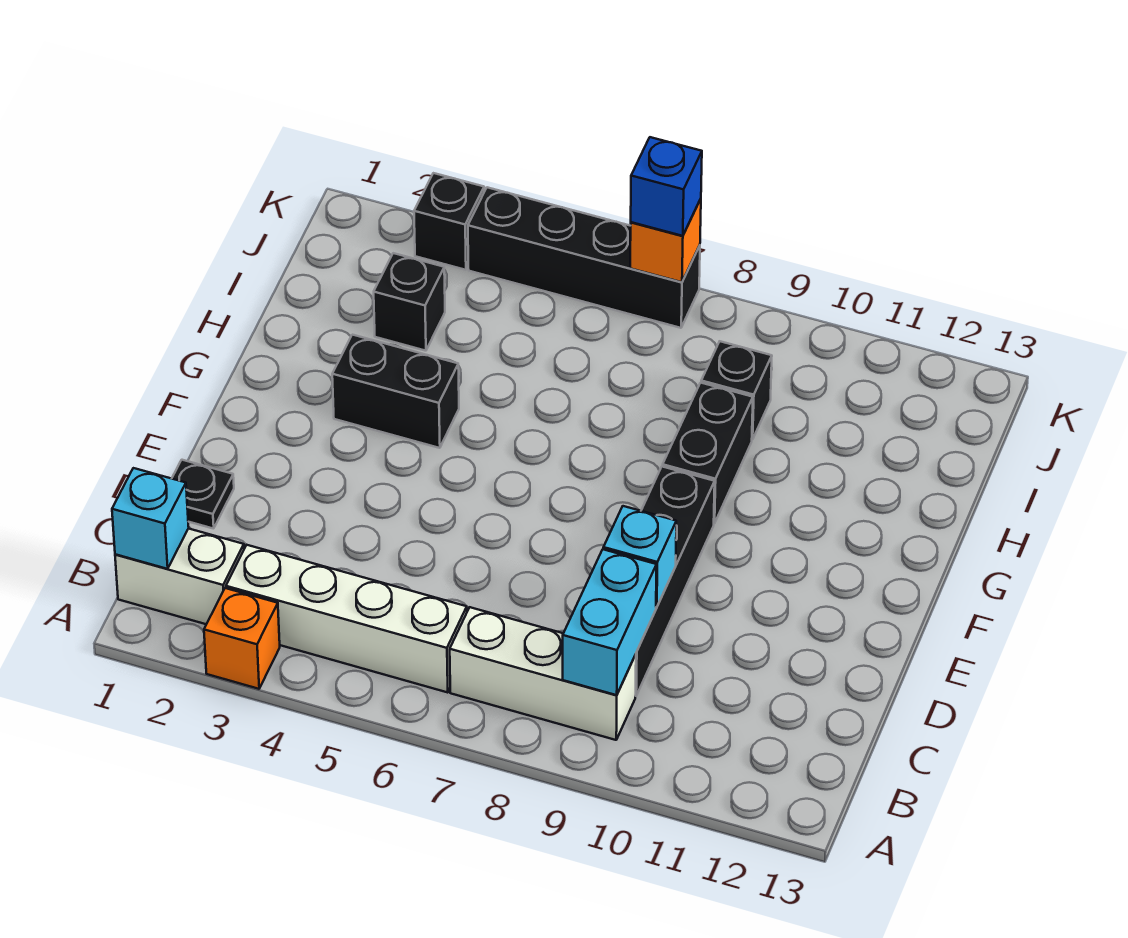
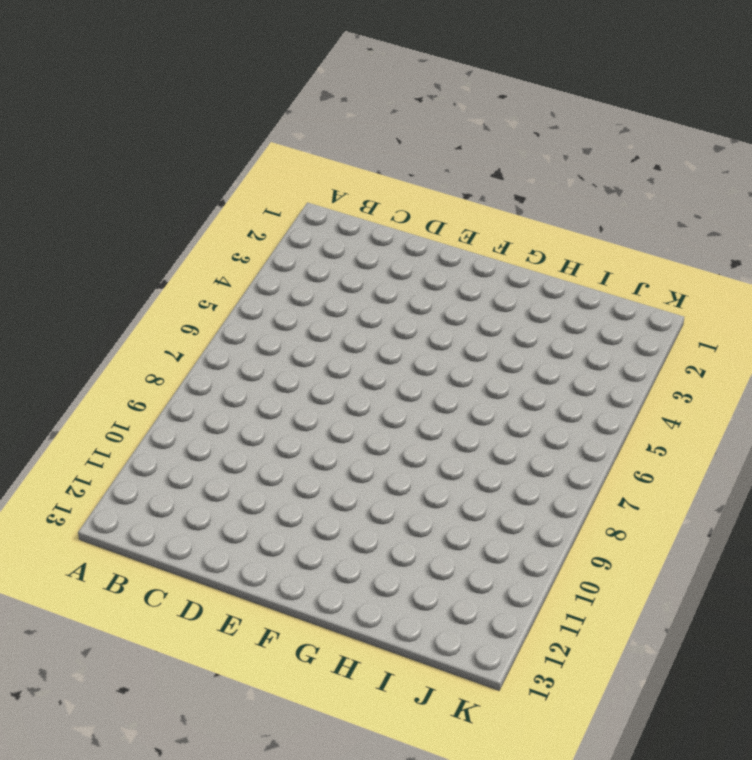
none -> orange brick A3 level 1
none -> white brick B1:B2 level 1
none -> white brick B3:B6 level 1

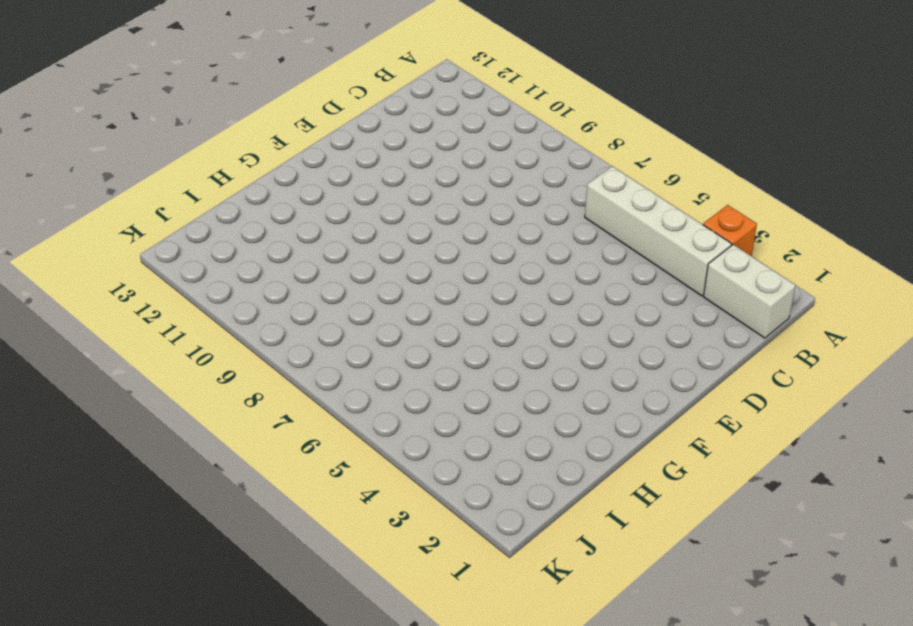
none -> white brick B7:B9 level 1
none -> black brick C9:F9 level 1
none -> black plate D1 level 1

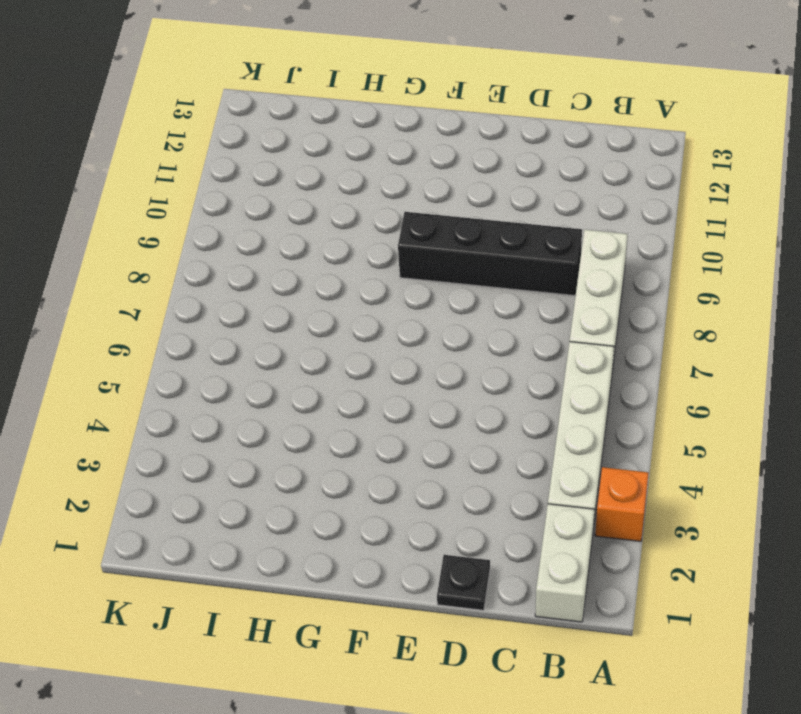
none -> black brick G3:G4 level 1
none -> black brick G9:H9 level 1
none -> black brick I3 level 1

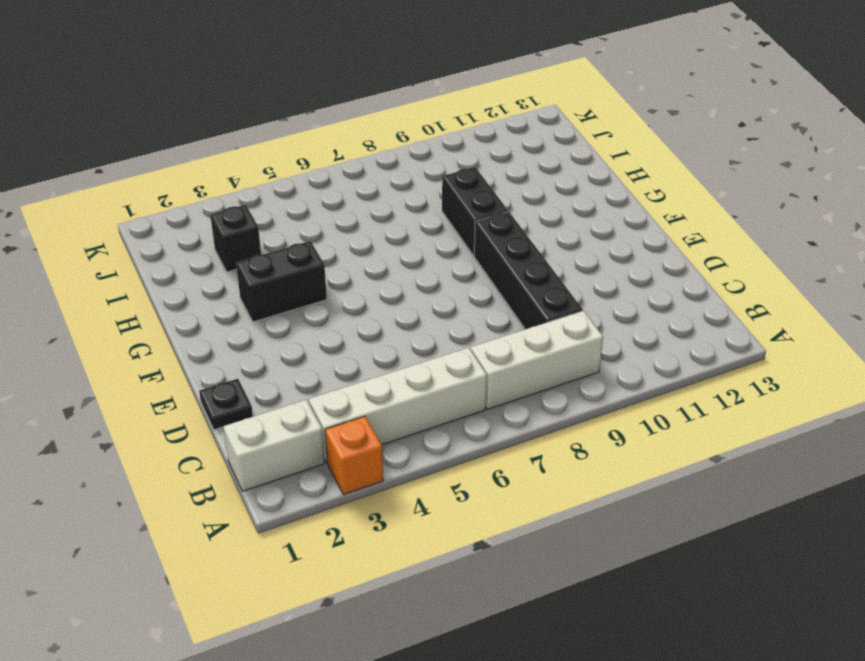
none -> black brick I9 level 1
none -> black brick K3 level 1
none -> black brick K4:K7 level 1

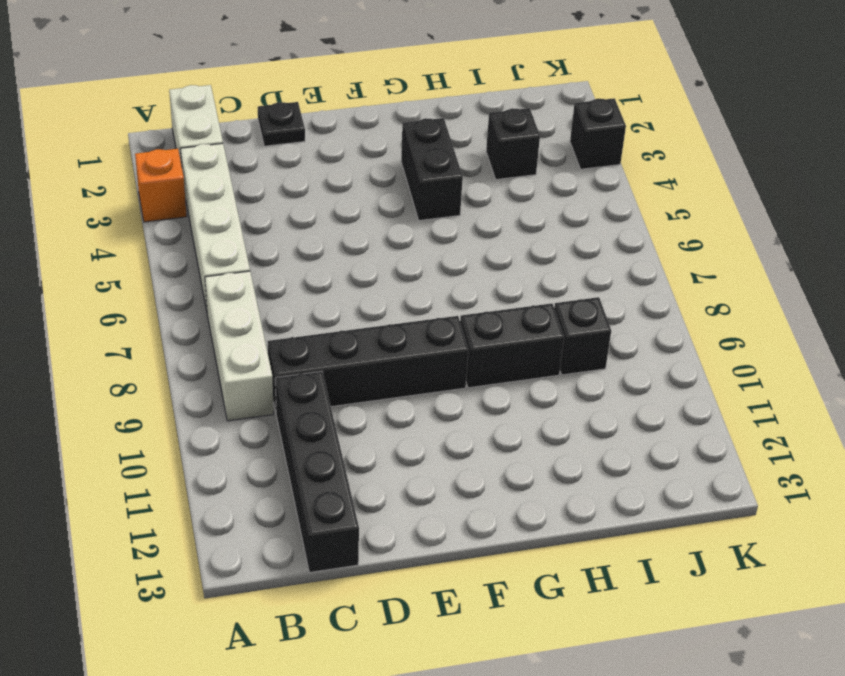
black brick C10:C13 level 1 -> black brick K4:K7 level 1
none -> cyan brick B1 level 2
none -> cyan brick B9:C9 level 2
none -> cyan brick D9 level 2

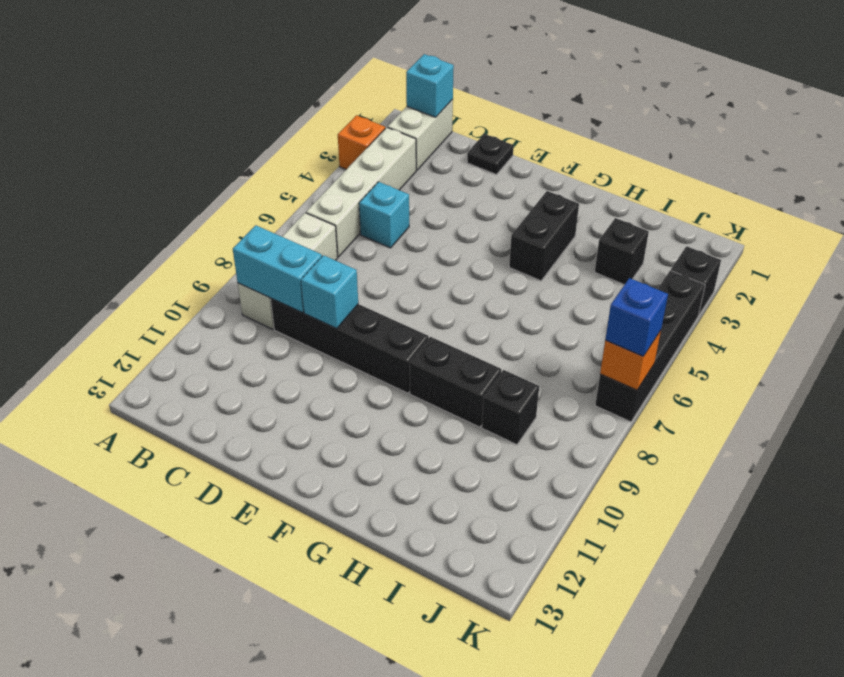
cyan brick C5 level 1 -> none

